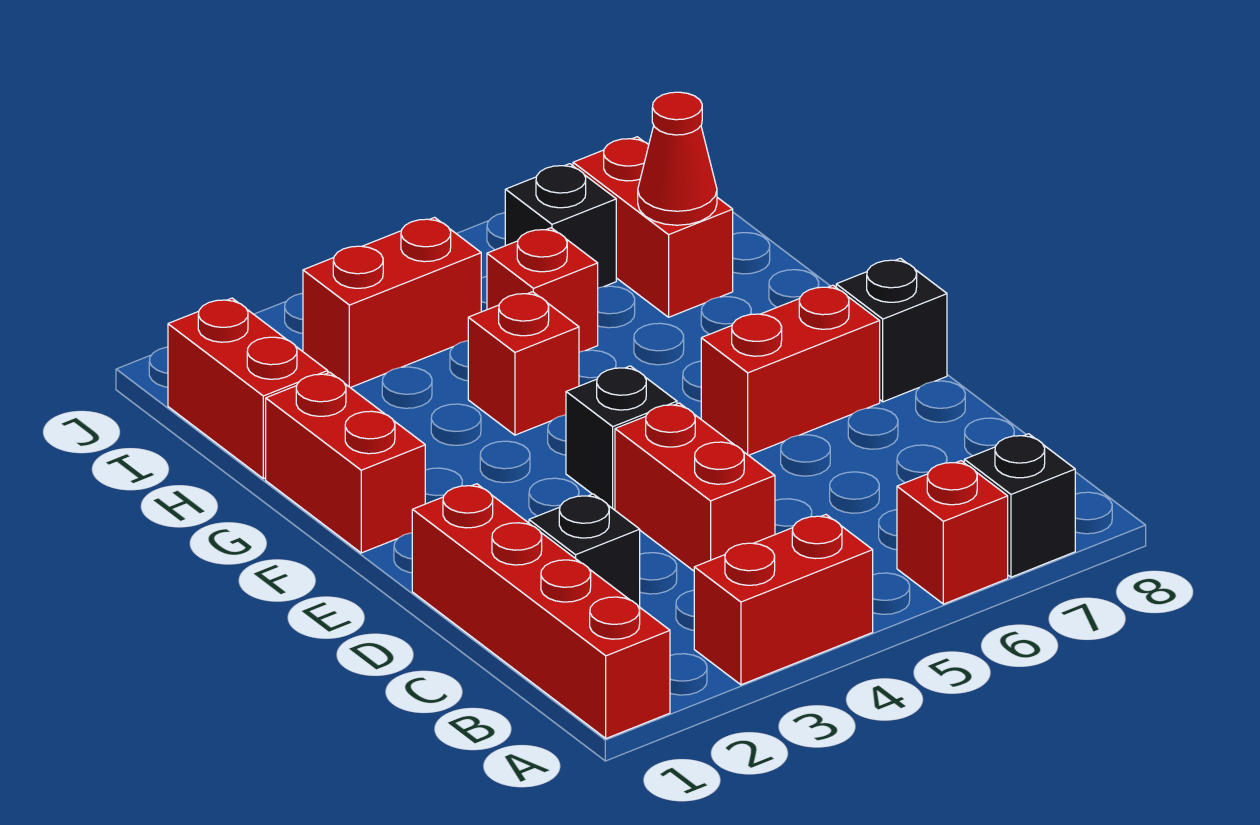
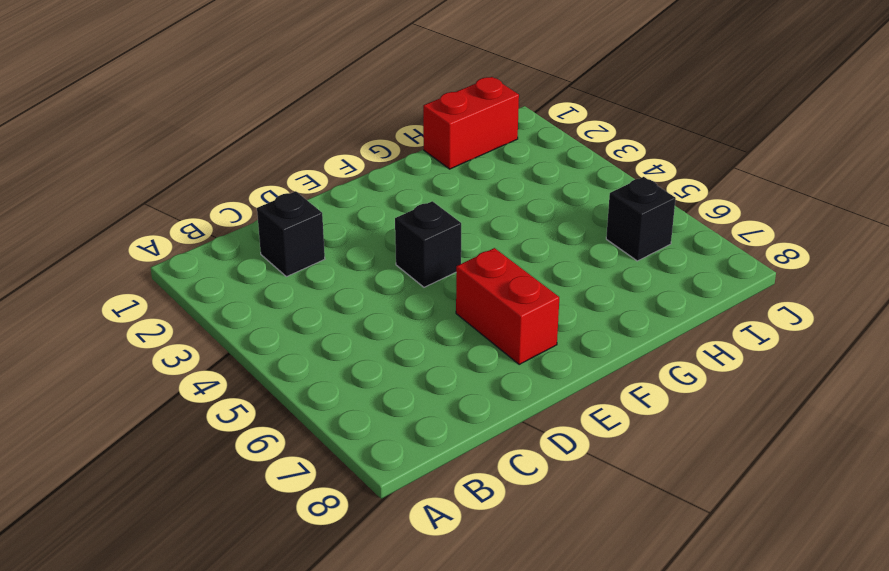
none -> red brick A1:D1 level 1
none -> red brick A3:A4 level 1
none -> red brick A6 level 1

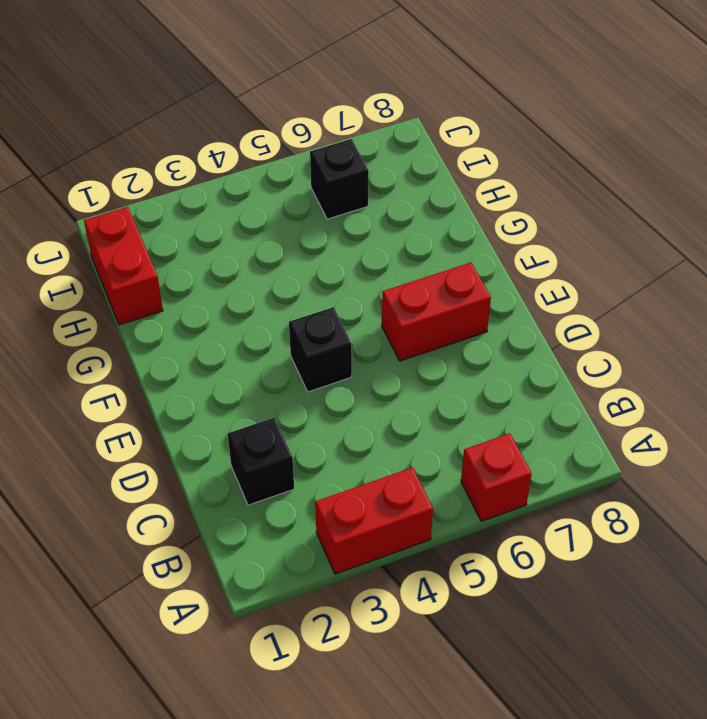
none -> red brick A1:D1 level 1
none -> black brick A7 level 1
none -> red brick C4:D4 level 1

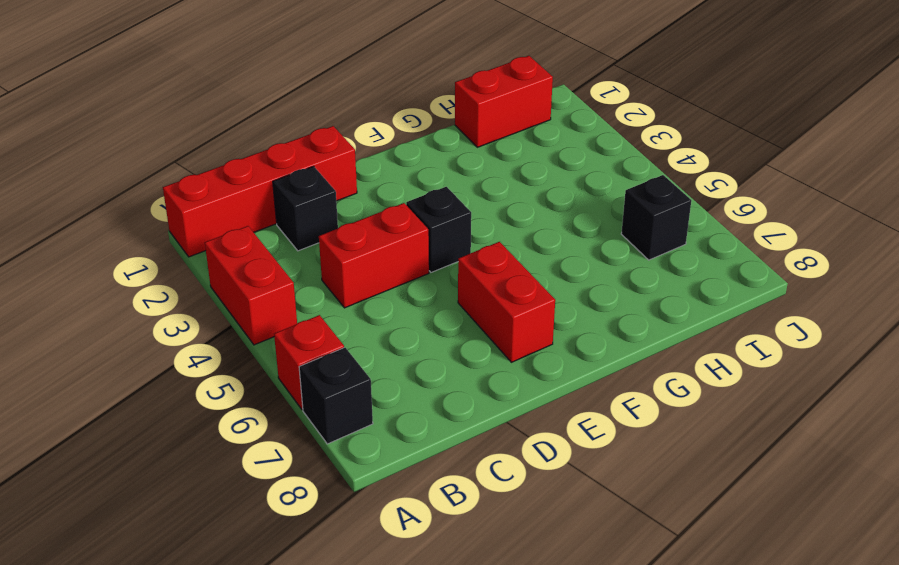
none -> black brick E8 level 1
none -> red brick F1:G1 level 1
none -> red brick G4 level 1

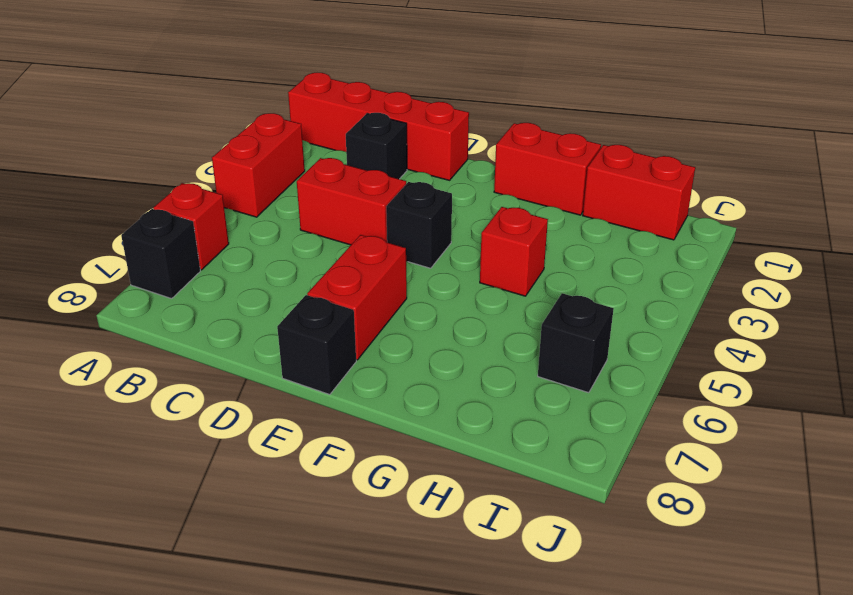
none -> red brick H5 level 1
none -> red brick H7:I7 level 1
none -> red brick I3:I4 level 1

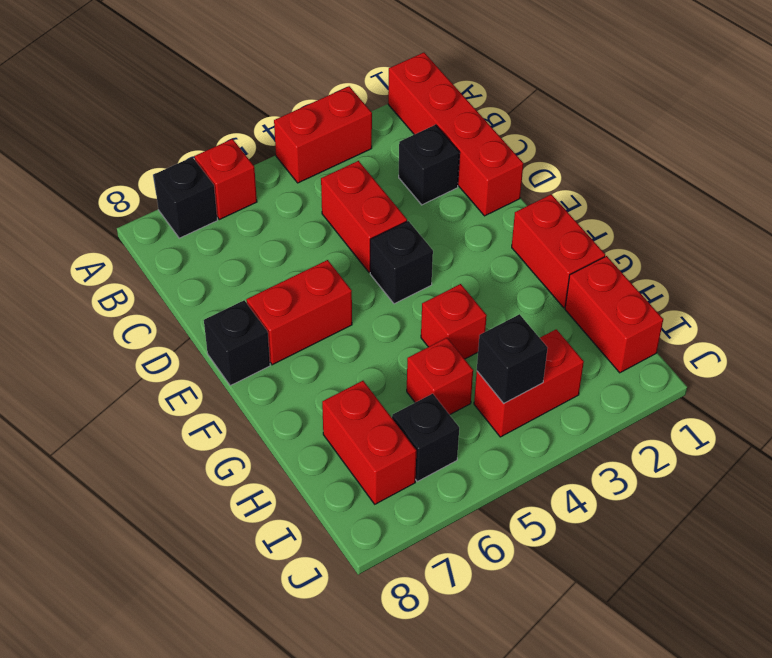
black brick I4 level 2 -> none
none -> red cone H7 level 2

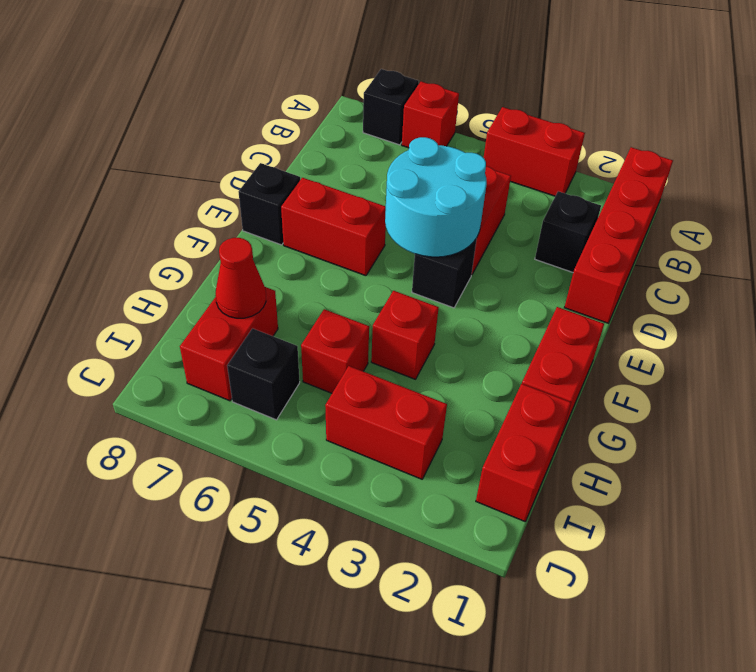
cyan round brick D4:E5 level 2 -> none

